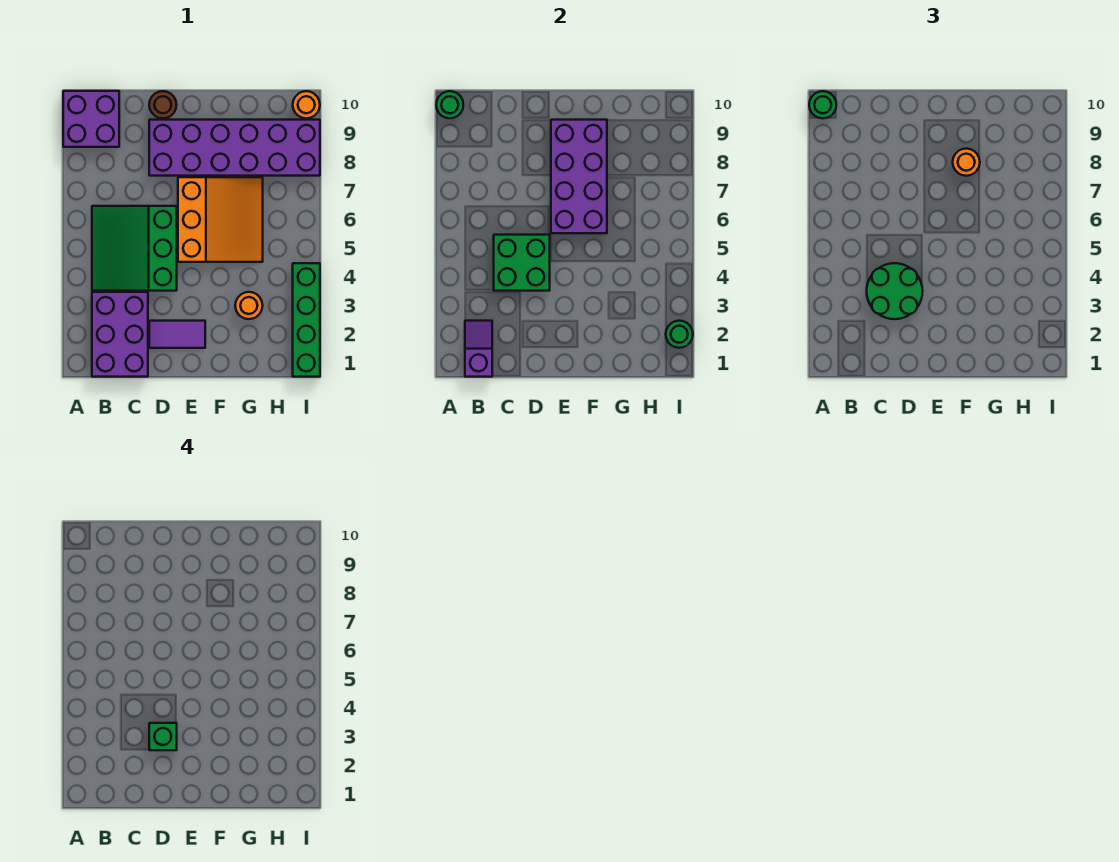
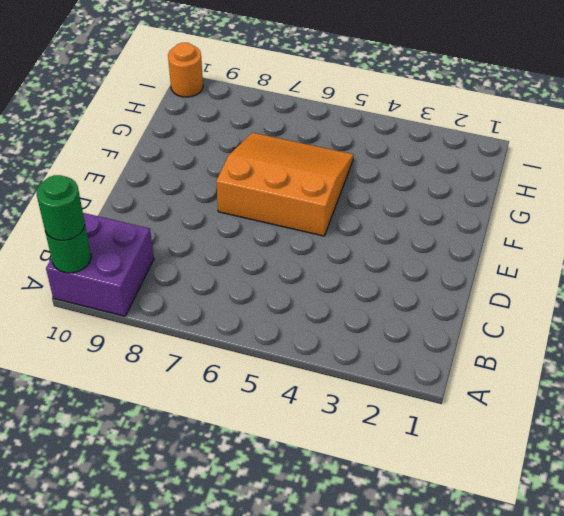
none -> purple brick B1:C3 level 1
none -> green slope B4:D6 level 1 top D
none -> purple tile D2:E2 level 1

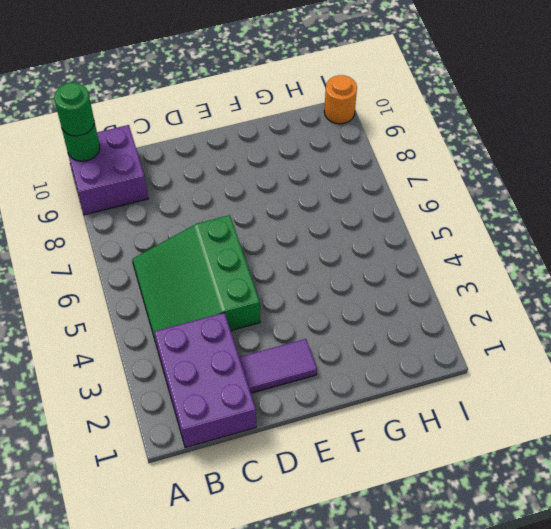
none -> purple brick D8:I9 level 1
none -> brown round brick D10 level 1
none -> orange slope E5:G7 level 1 top E

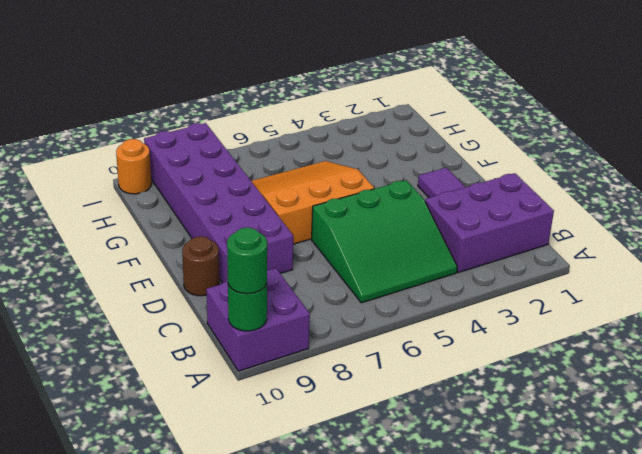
none -> orange round brick G3 level 1
none -> green brick I1:I4 level 1
none -> purple slope B1:B2 level 2 top 1

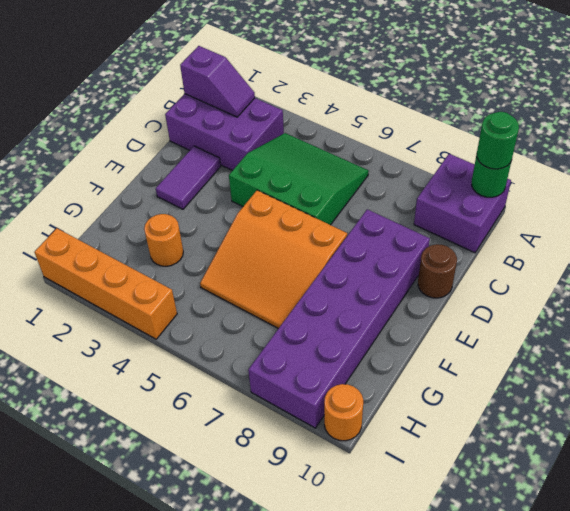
orange brick I1:I4 level 1 -> green brick I1:I4 level 1
none -> green brick C4:D5 level 2
none -> purple brick E6:F9 level 2
none -> green round brick I2 level 2

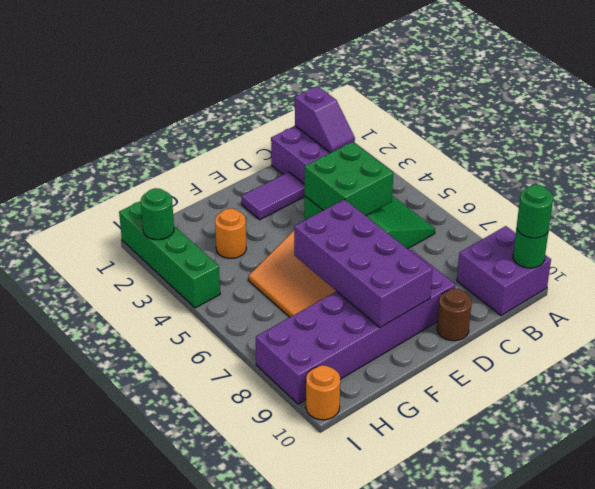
none -> green round brick C3:D4 level 3
none -> orange round brick F8 level 3
none -> green brick D3 level 4

